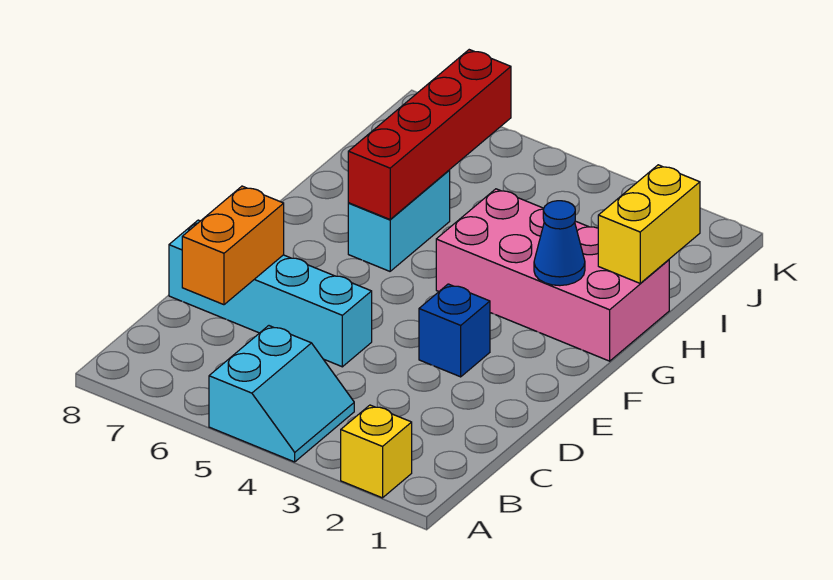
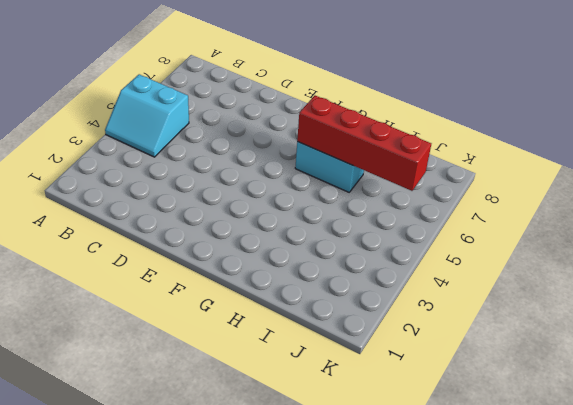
none -> yellow brick A2 level 1
none -> cyan brick D5:D8 level 1

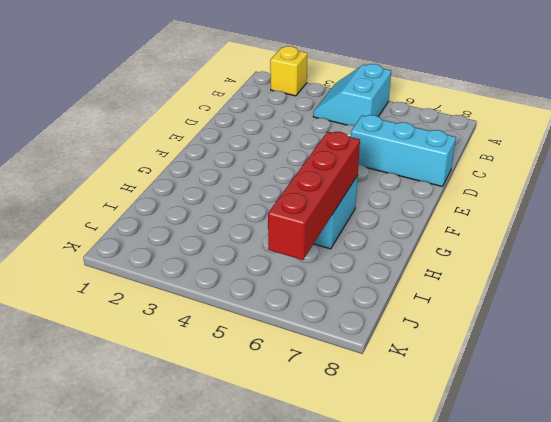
cyan brick D6:D8 level 1 -> cyan brick D5:D8 level 1
none -> blue brick E3 level 1
none -> pink brick G1:H4 level 1

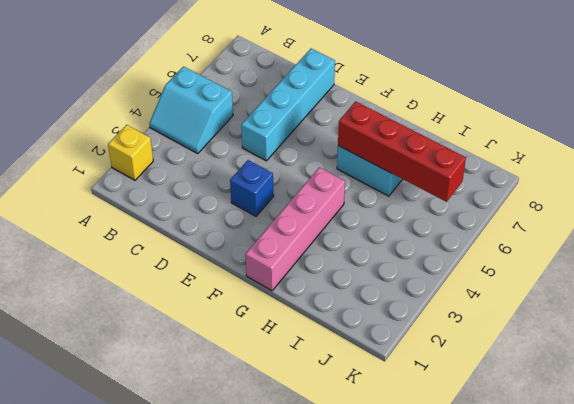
pink brick G1:G4 level 1 -> pink brick G1:H4 level 1
none -> orange brick C7:D7 level 2
none -> blue cone G2 level 2

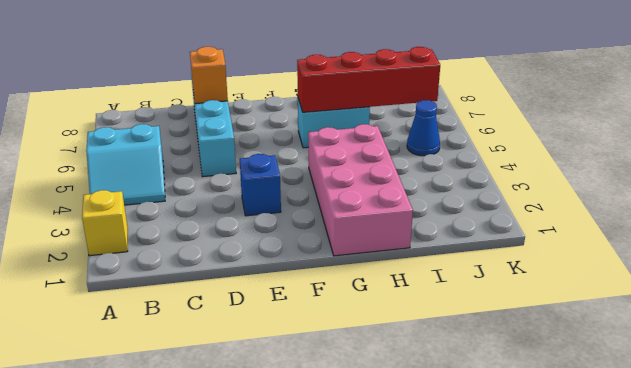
orange brick D7 level 2 -> orange brick C7:D7 level 2
blue cone J5 level 1 -> blue cone G2 level 2
none -> yellow brick H1:I1 level 2

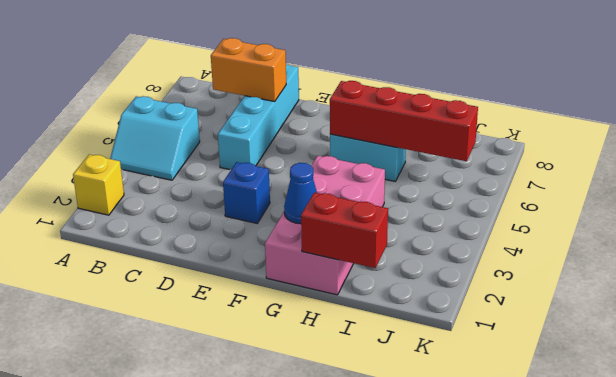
red brick H1:I1 level 2 -> yellow brick H1:I1 level 2

